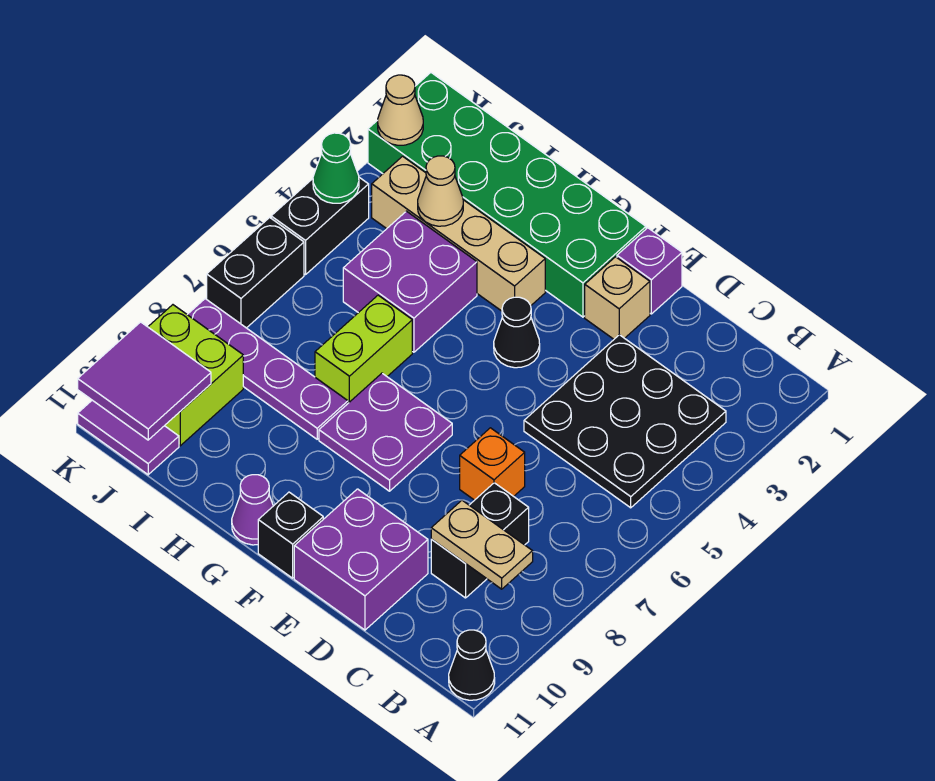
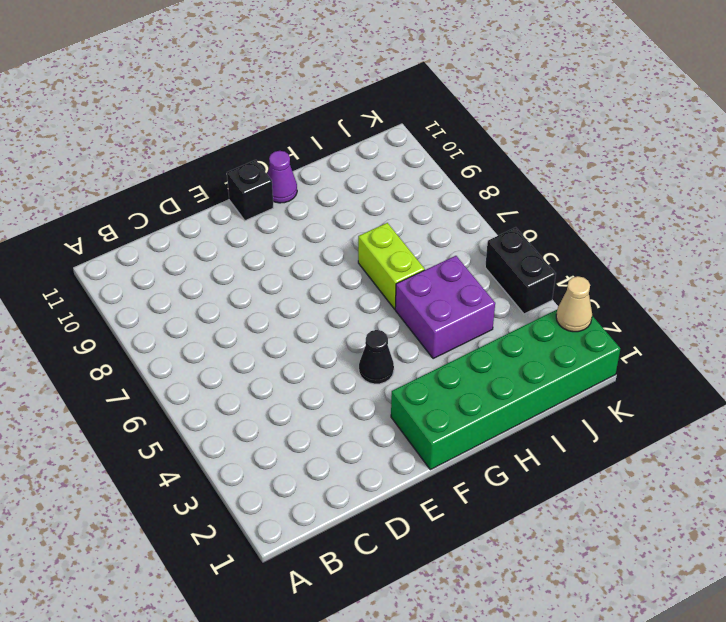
none -> black cone A11 level 1
none -> black plate B3:D5 level 1
none -> black brick C8:C9 level 1

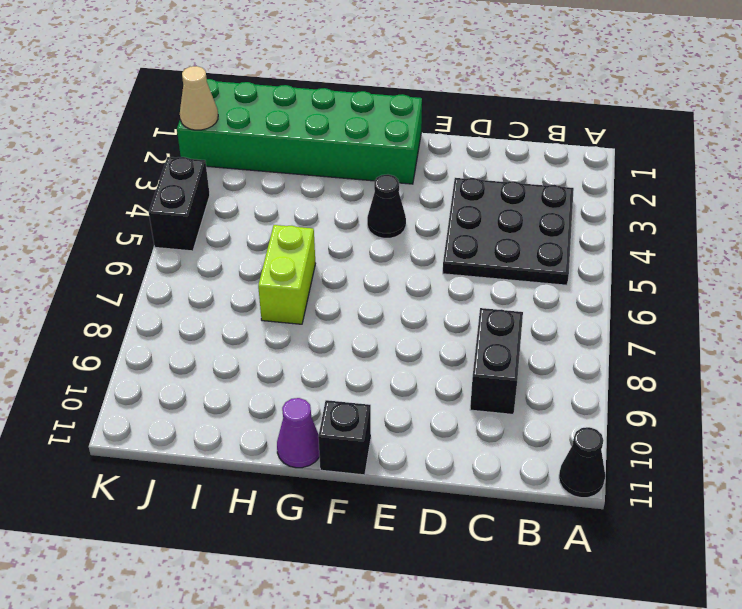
none -> orange brick D7 level 1
none -> purple brick D10:E11 level 1
none -> purple brick E1 level 1

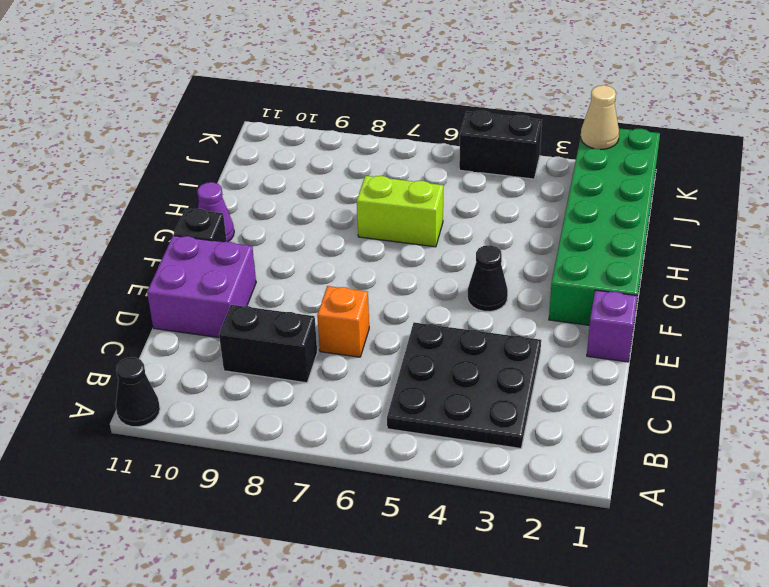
none -> tan brick E2 level 1
none -> purple plate F7:G8 level 1
none -> tan brick G3:J3 level 1

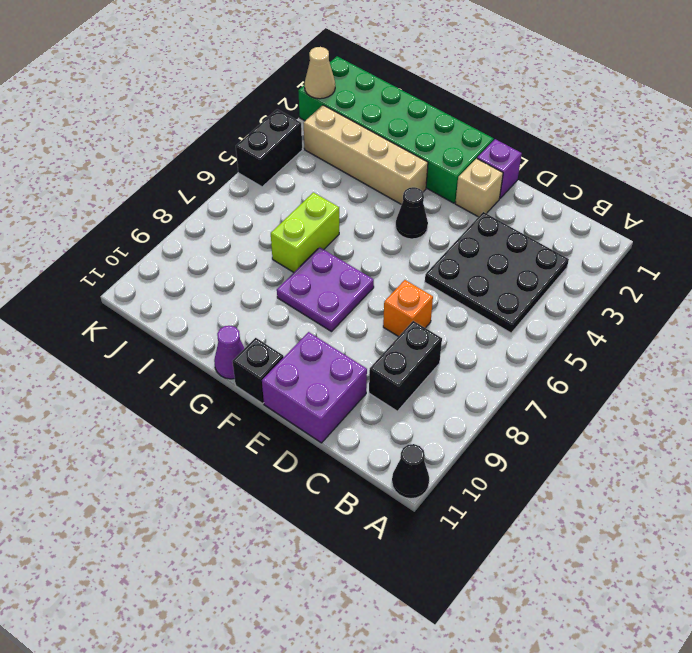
none -> purple brick H4:I5 level 1
none -> purple plate H8:K8 level 1
none -> lime brick J9:K10 level 1

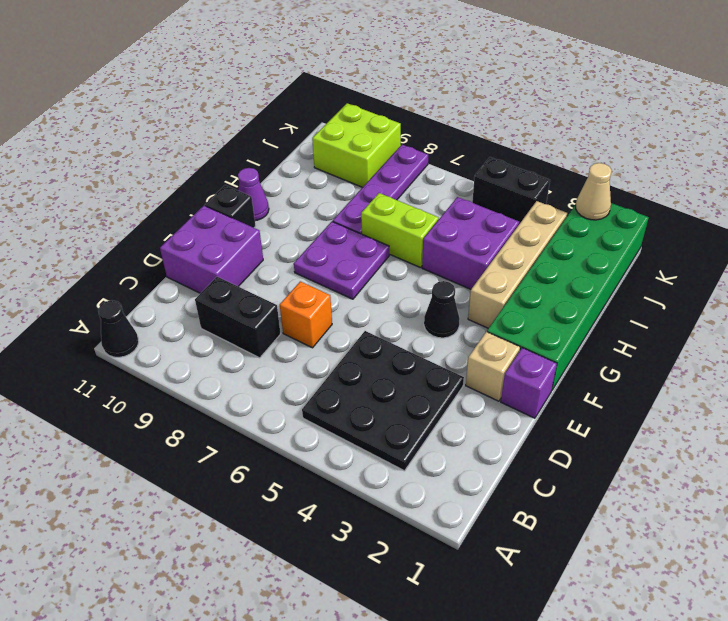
none -> purple tile J11:K11 level 1
none -> black brick K6:K7 level 1
none -> tan plate B9:C9 level 2

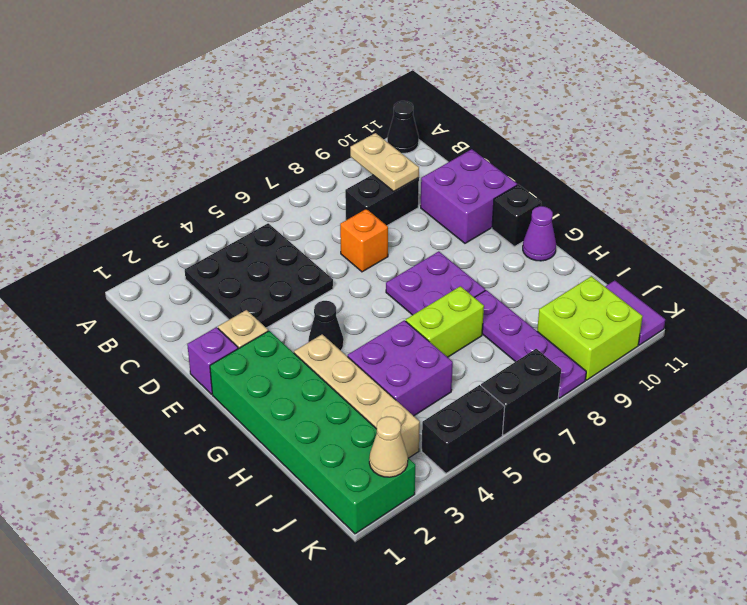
none -> tan cone I3 level 2
none -> purple tile J10:K11 level 2
none -> green cone K4 level 2

